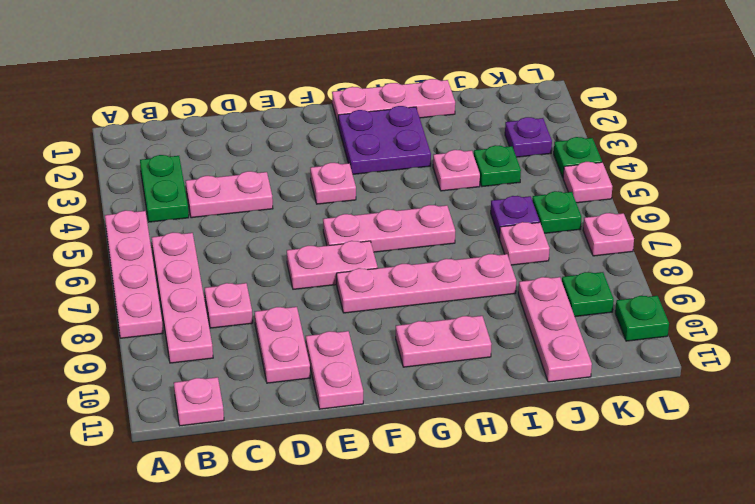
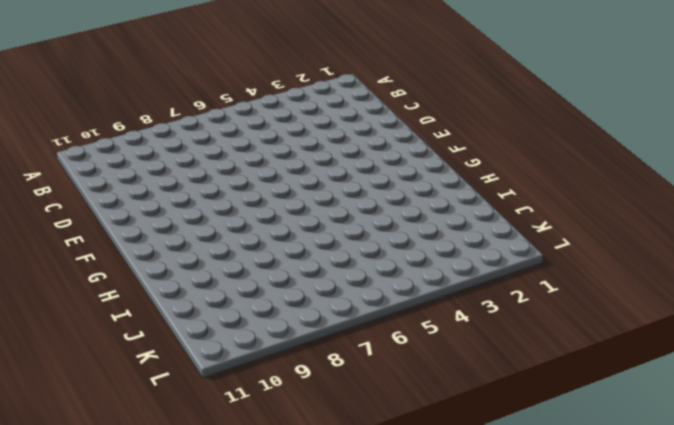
none -> pink plate A5:A8 level 1
none -> green plate B3:B4 level 1
none -> pink plate B6:B9 level 1

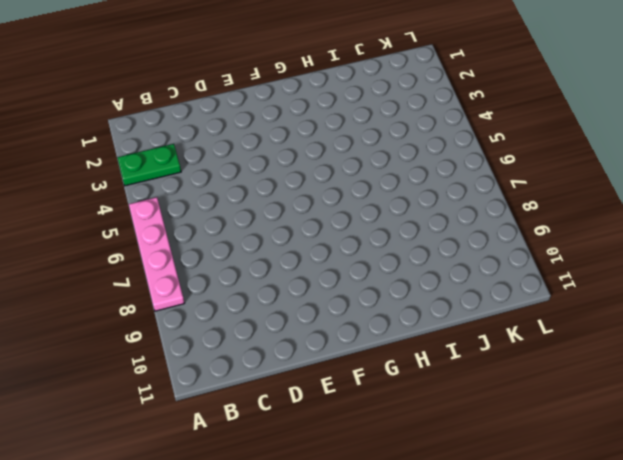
green plate A3:B3 level 1 -> green plate B3:B4 level 1
none -> pink plate B6:B9 level 1
none -> pink plate B11 level 1
none -> pink plate C4:D4 level 1

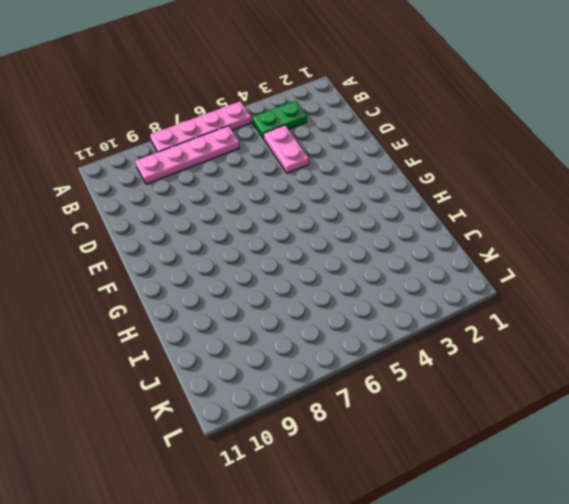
none -> pink plate B11 level 1
none -> pink plate C8 level 1
none -> pink plate D9:D10 level 1

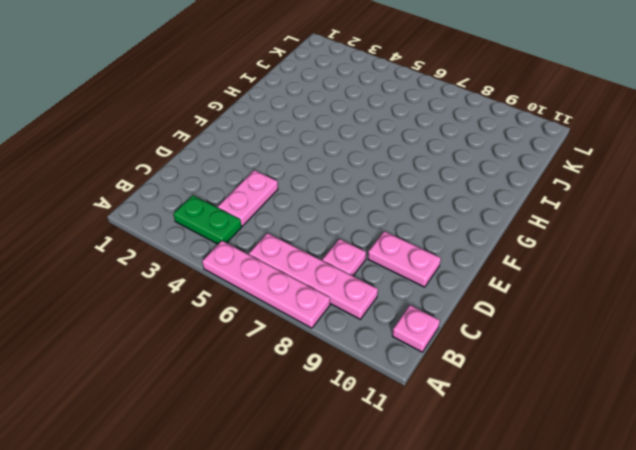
none -> pink plate E7:F7 level 1
none -> pink plate E10:E11 level 1
none -> pink plate F4 level 1

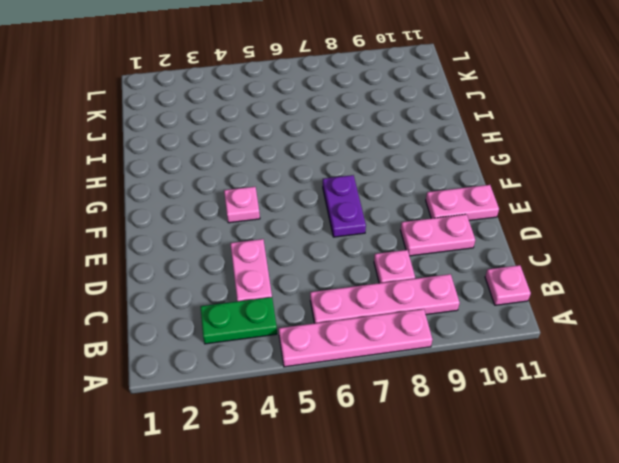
purple plate E7:F7 level 1 -> pink plate E7:F7 level 1
none -> pink plate F6:H6 level 1
none -> pink plate F8:I8 level 1
none -> pink plate G1:I1 level 1

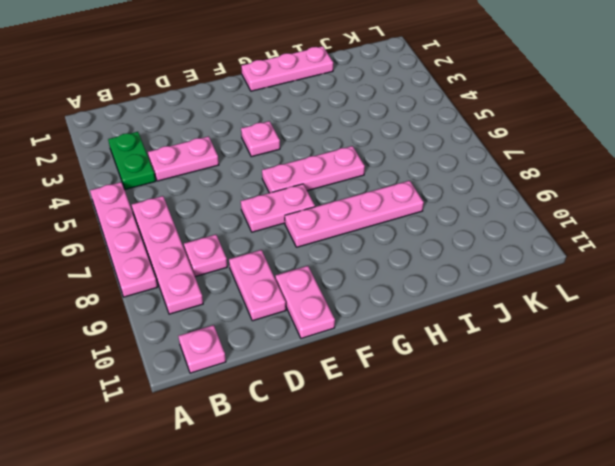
none -> purple plate G2:H3 level 1
none -> pink plate G10:H10 level 1
none -> pink plate I4 level 1

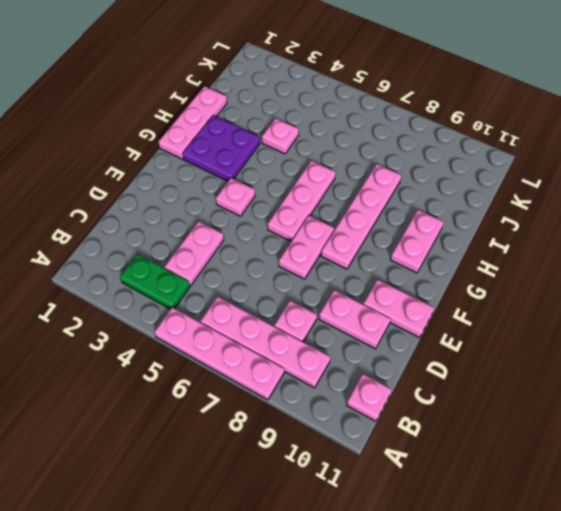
none -> green plate J4 level 1
none -> purple plate J6 level 1
none -> pink plate J7 level 1

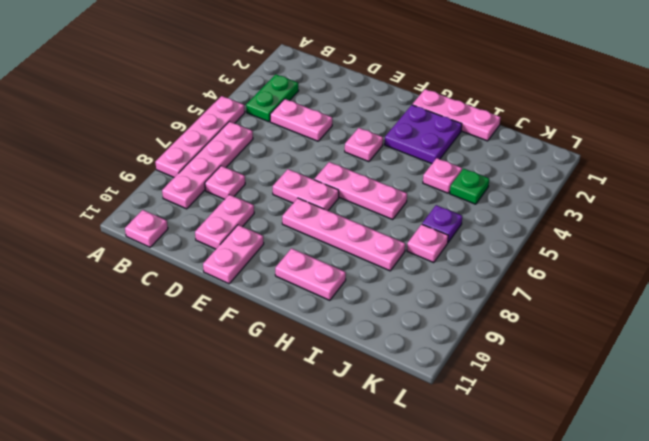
none -> pink plate J9:J11 level 1
none -> purple plate K3 level 1
none -> green plate K6 level 1

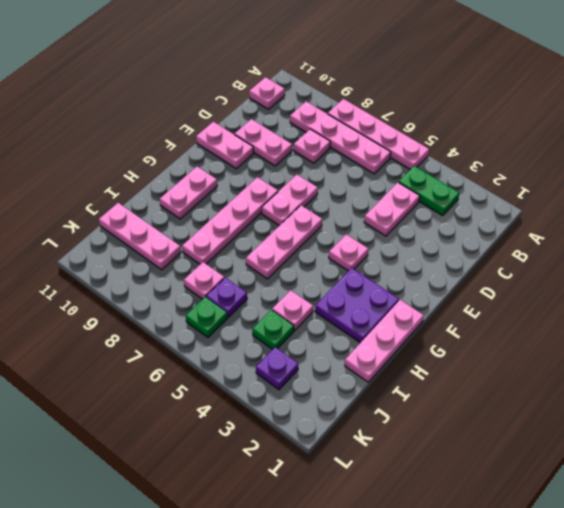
none -> green plate K9 level 1
none -> green plate L4 level 1
none -> pink plate L5 level 1

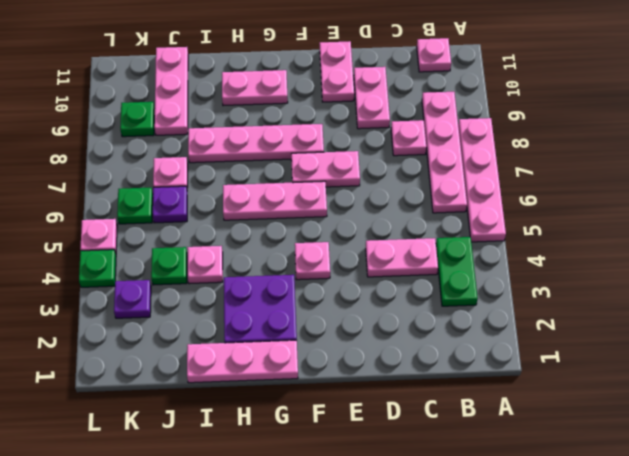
none -> pink plate L7 level 1
none -> green plate L10 level 1

